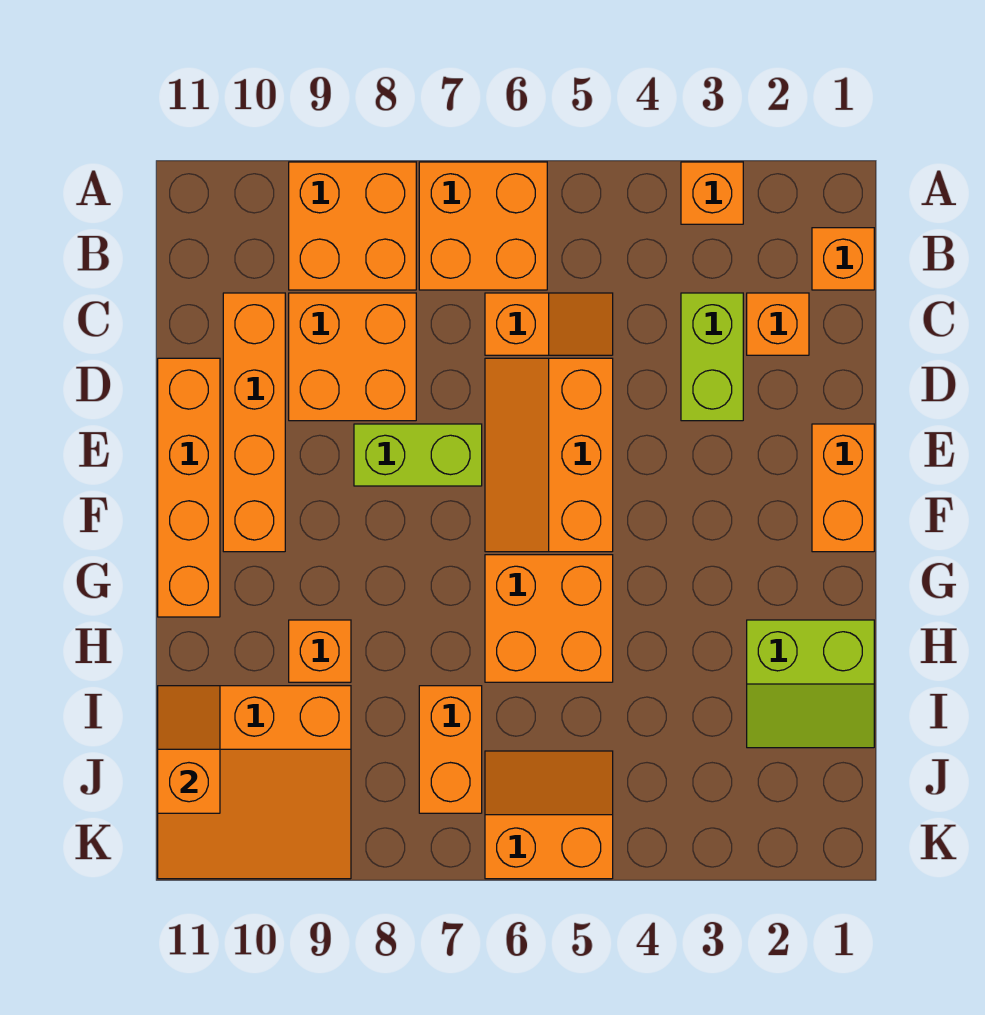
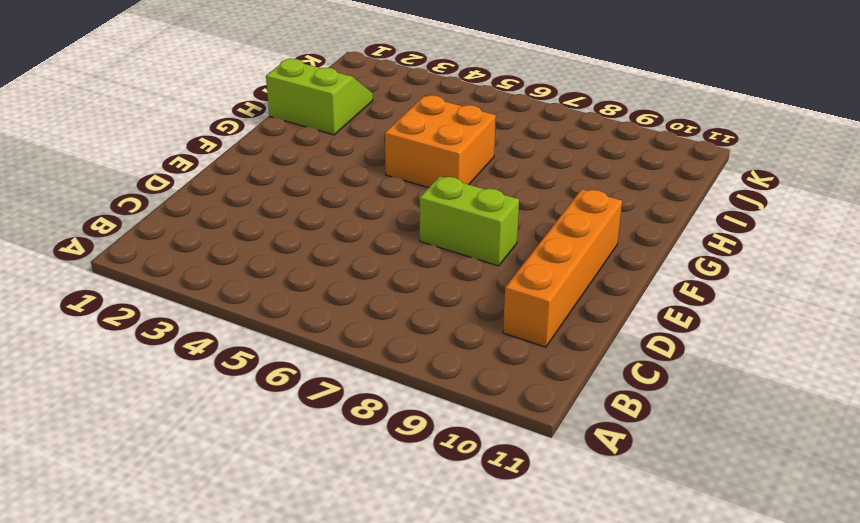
none -> orange brick A3 level 1
none -> orange brick A6:B7 level 1
none -> orange brick A8:B9 level 1

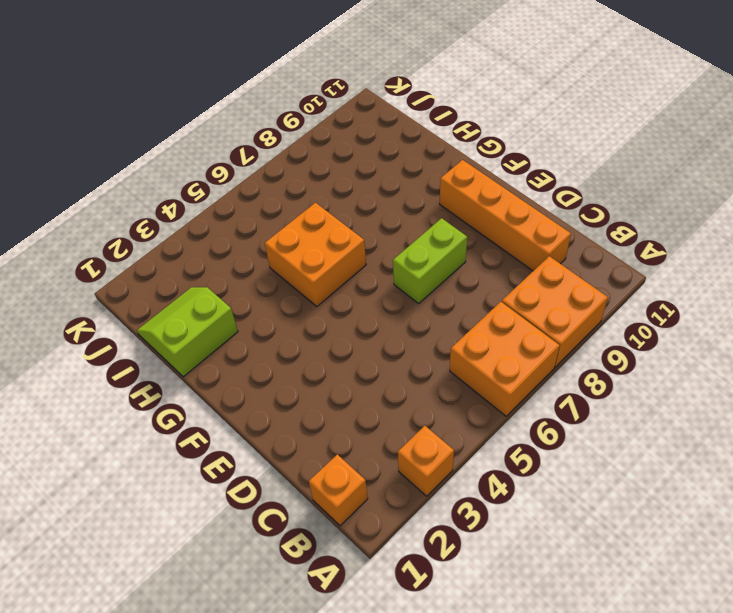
none -> orange brick C2 level 1
none -> lime brick C3:D3 level 1
none -> orange slope C5:C6 level 1 top 6

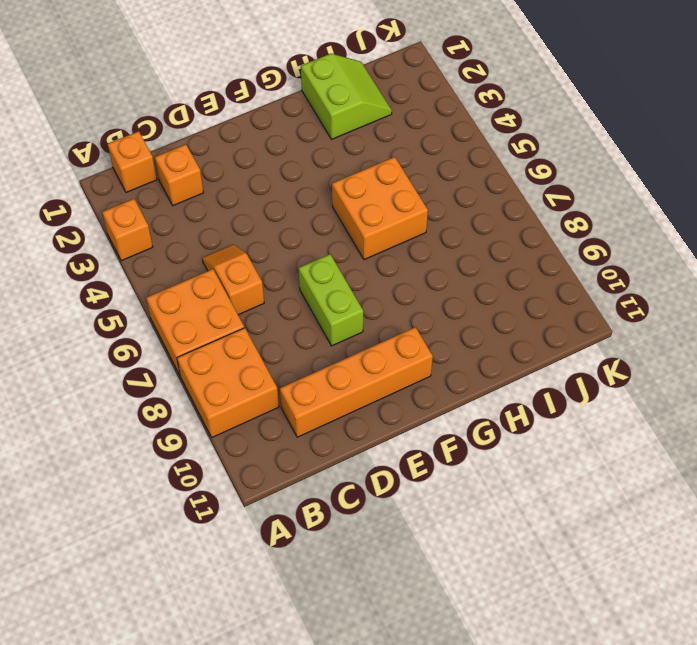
none -> lime brick C3:D3 level 1
none -> orange brick C8:D9 level 1
none -> orange slope D5:F6 level 1 top 5

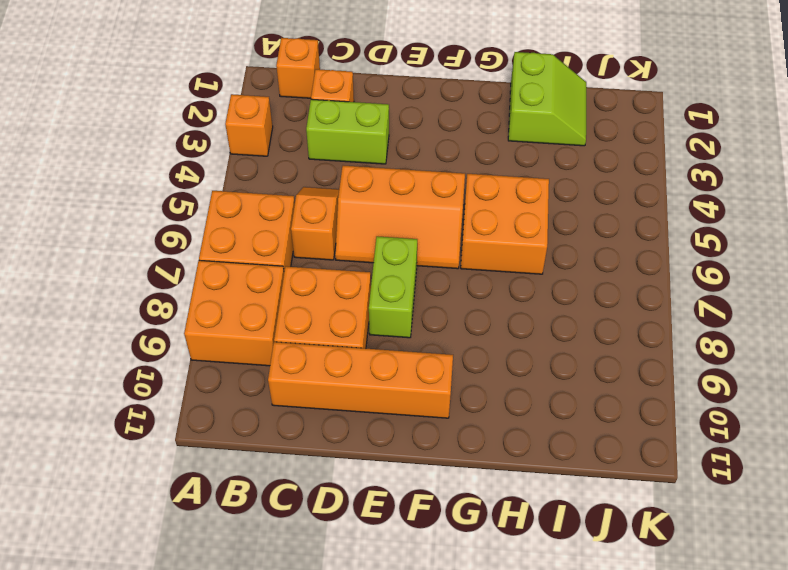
none -> orange brick D11:G11 level 1
none -> orange brick E1:F1 level 1
none -> orange brick H9 level 1

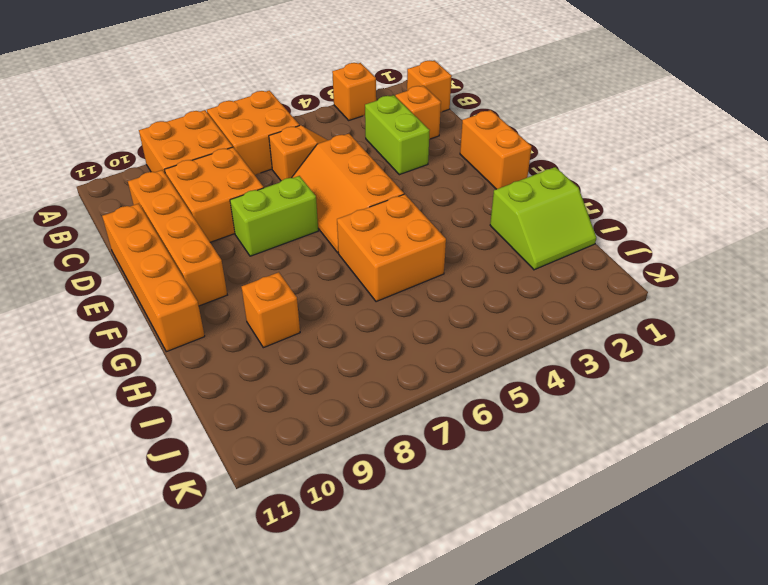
none -> orange brick I7:J7 level 1
none -> orange slope I9:K11 level 1 top I
none -> orange slope J5:K6 level 1 top K

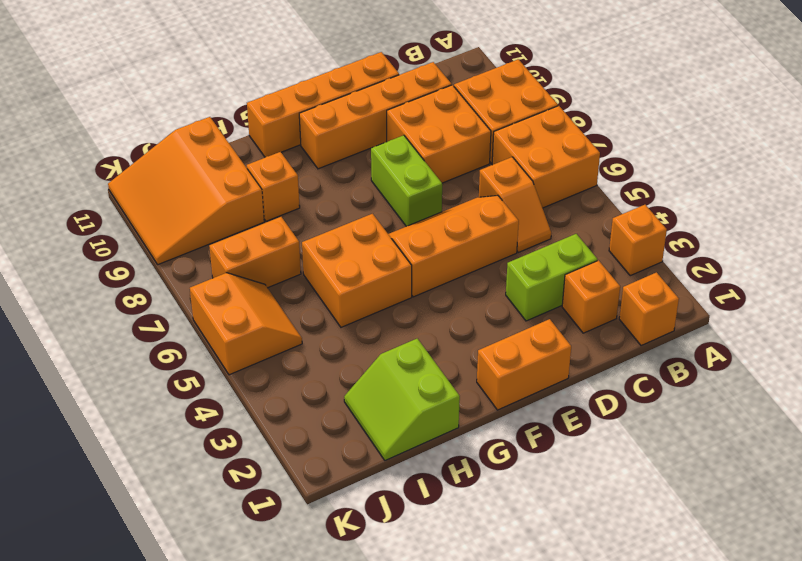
none -> orange slope I11:J11 level 2 top J

